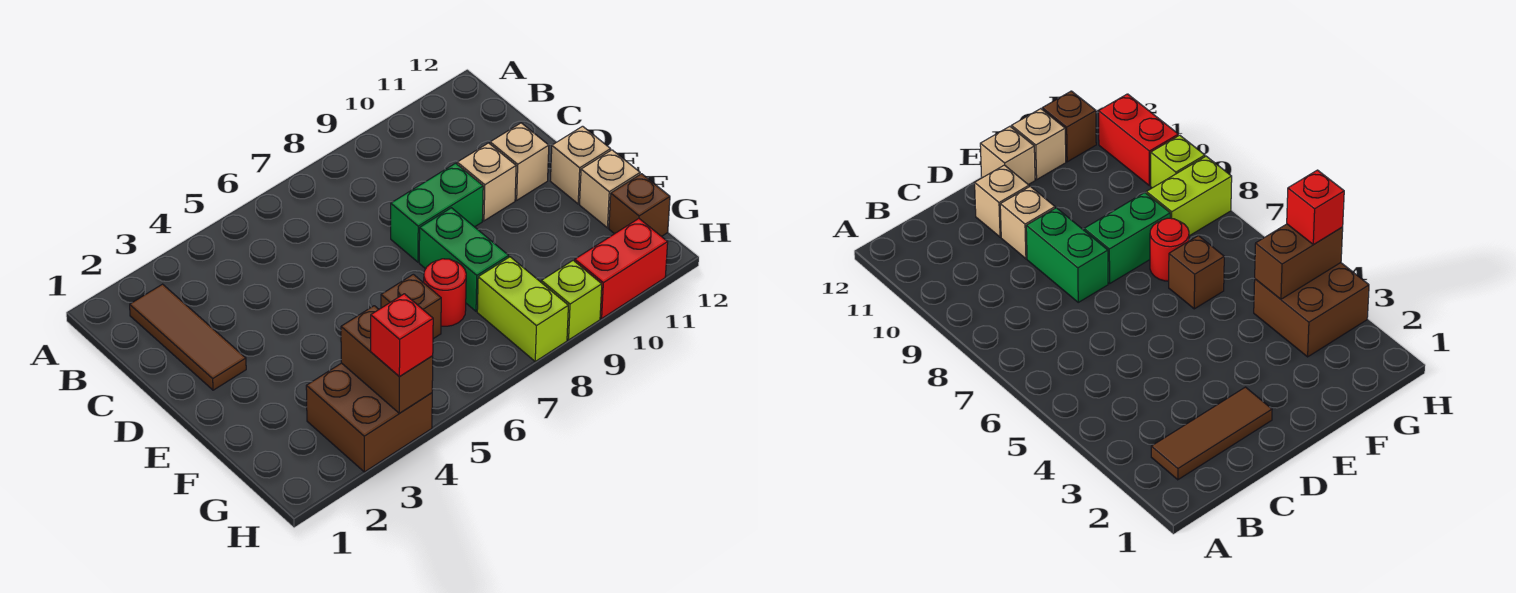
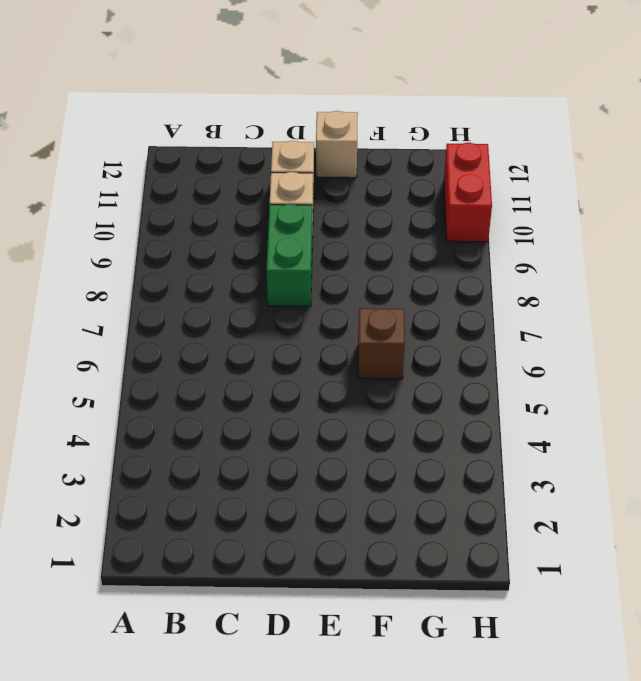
none -> brown tile B2:D2 level 1
none -> green brick E8:F8 level 1
none -> red round brick F7 level 1

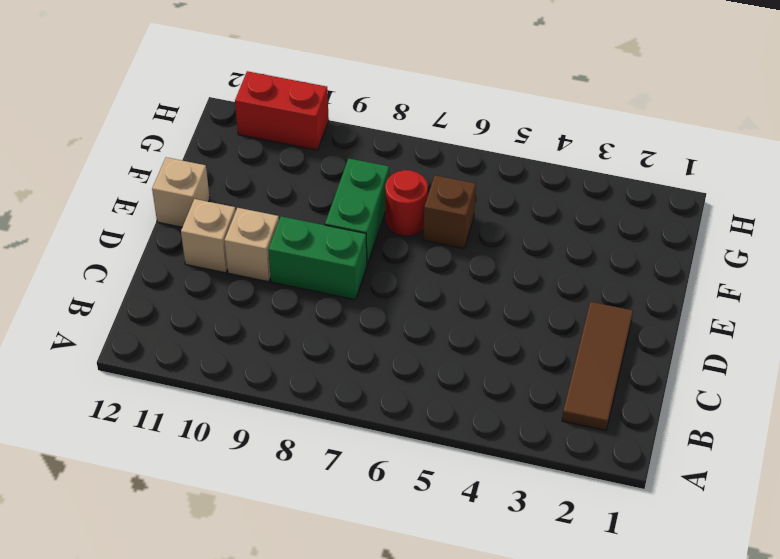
none -> tan brick F12 level 1
none -> brown brick G3:H4 level 1
none -> lime brick G8:H8 level 1

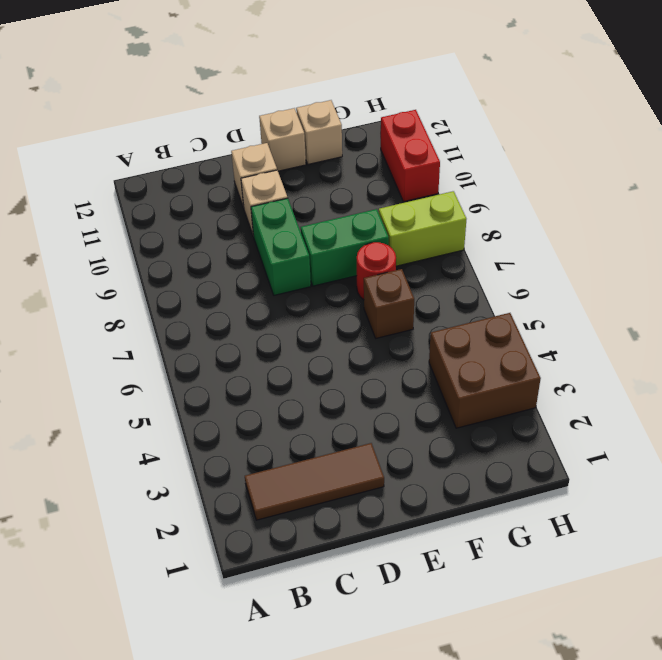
none -> brown brick G12 level 1
none -> lime brick H9 level 1
none -> brown brick G4:H4 level 2

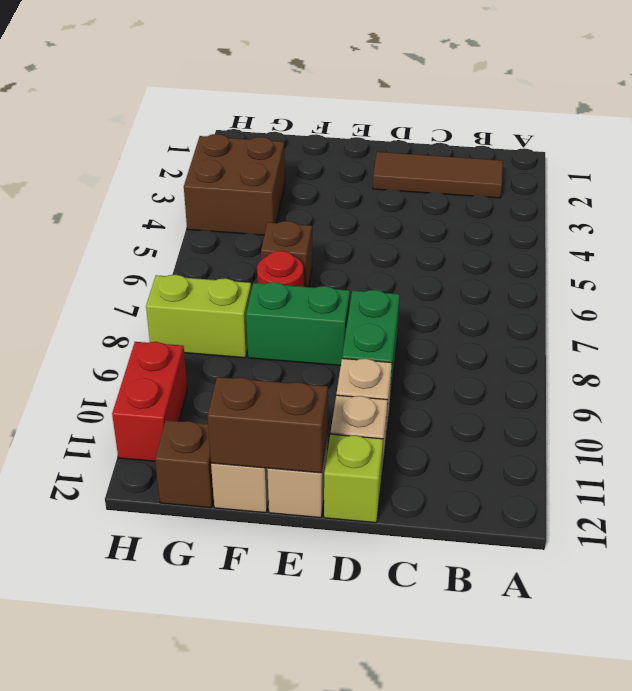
lime brick D12 level 1 -> lime brick H9 level 1
brown brick E12:F12 level 2 -> brown brick G4:H4 level 2
none -> red brick H4 level 3

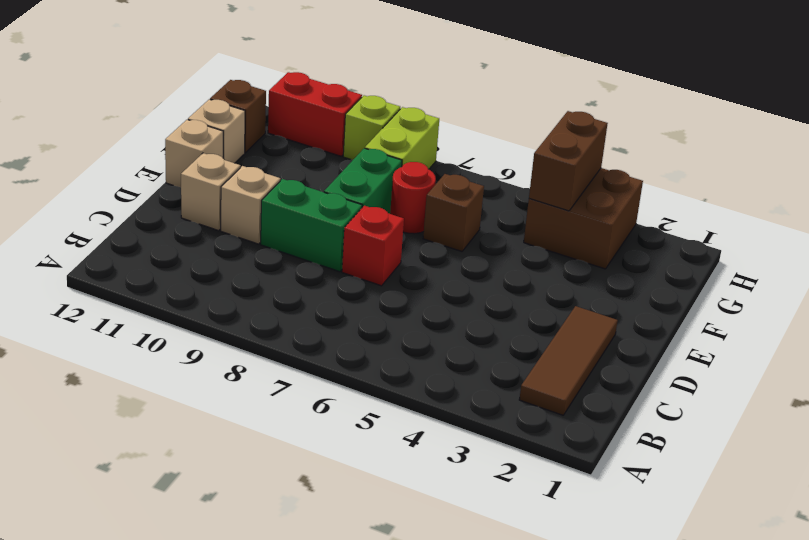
red brick D7 level 1 -> red brick H4 level 3

